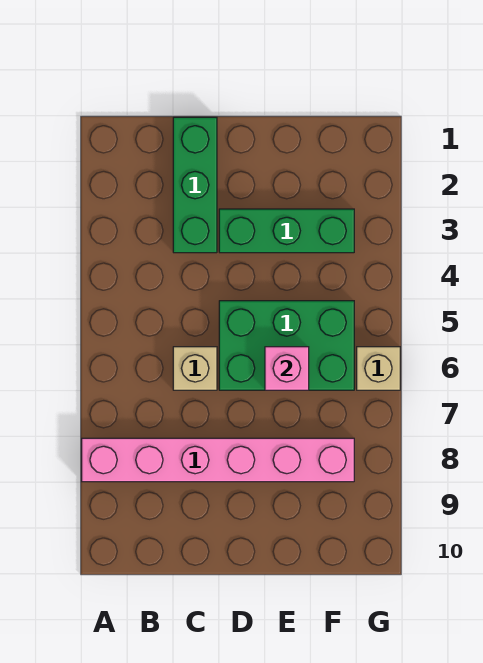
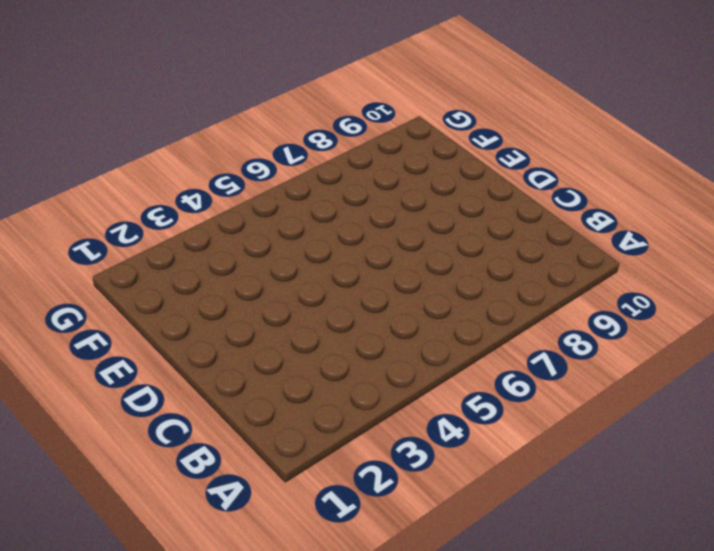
none -> pink brick A8:F8 level 1
none -> green brick C1:C3 level 1

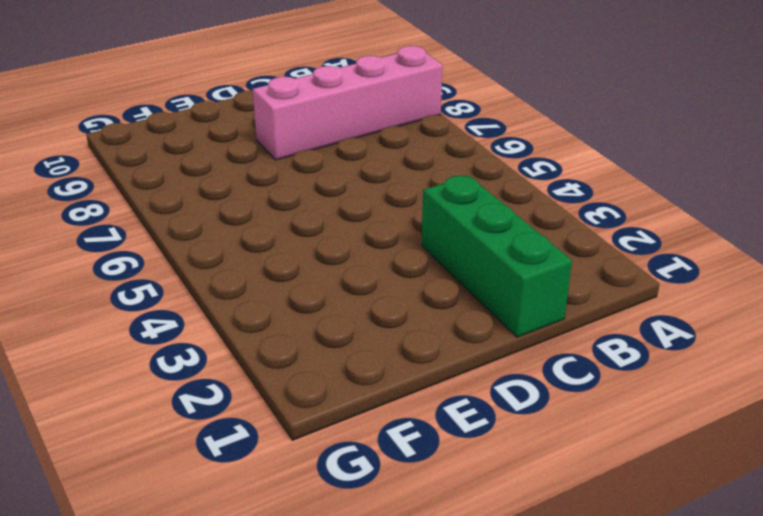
pink brick A8:D8 level 1 -> pink brick A8:F8 level 1
none -> tan brick C6 level 1
none -> green brick D3:F3 level 1

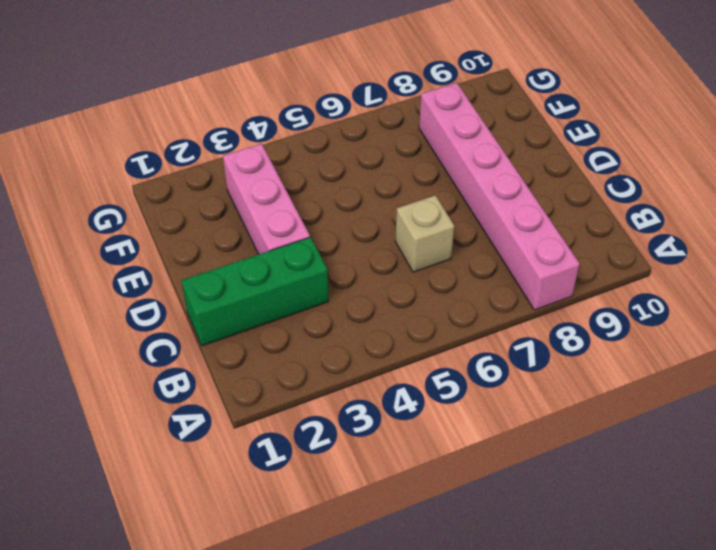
pink brick D3:F3 level 1 -> green brick D3:F3 level 1
none -> green brick D5:F6 level 1
none -> tan brick G6 level 1

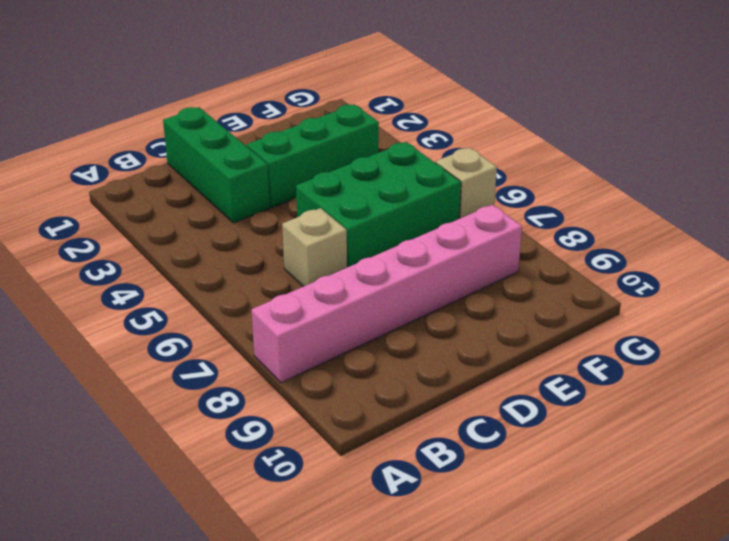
none -> pink brick E6 level 2

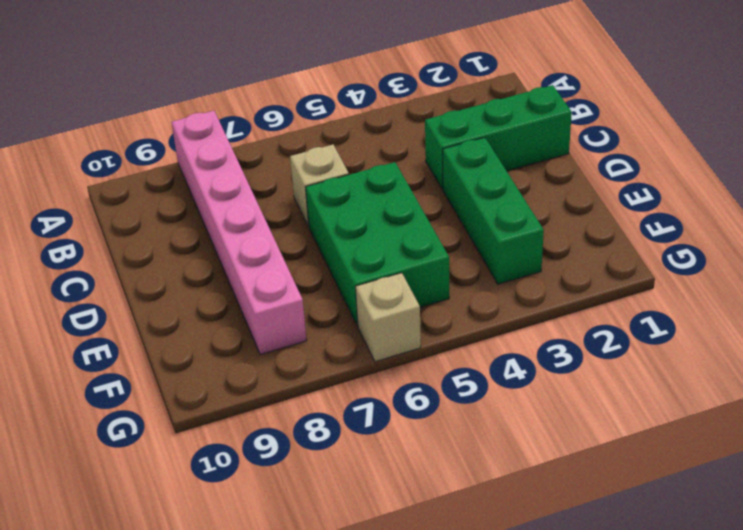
none -> pink brick E6 level 2

